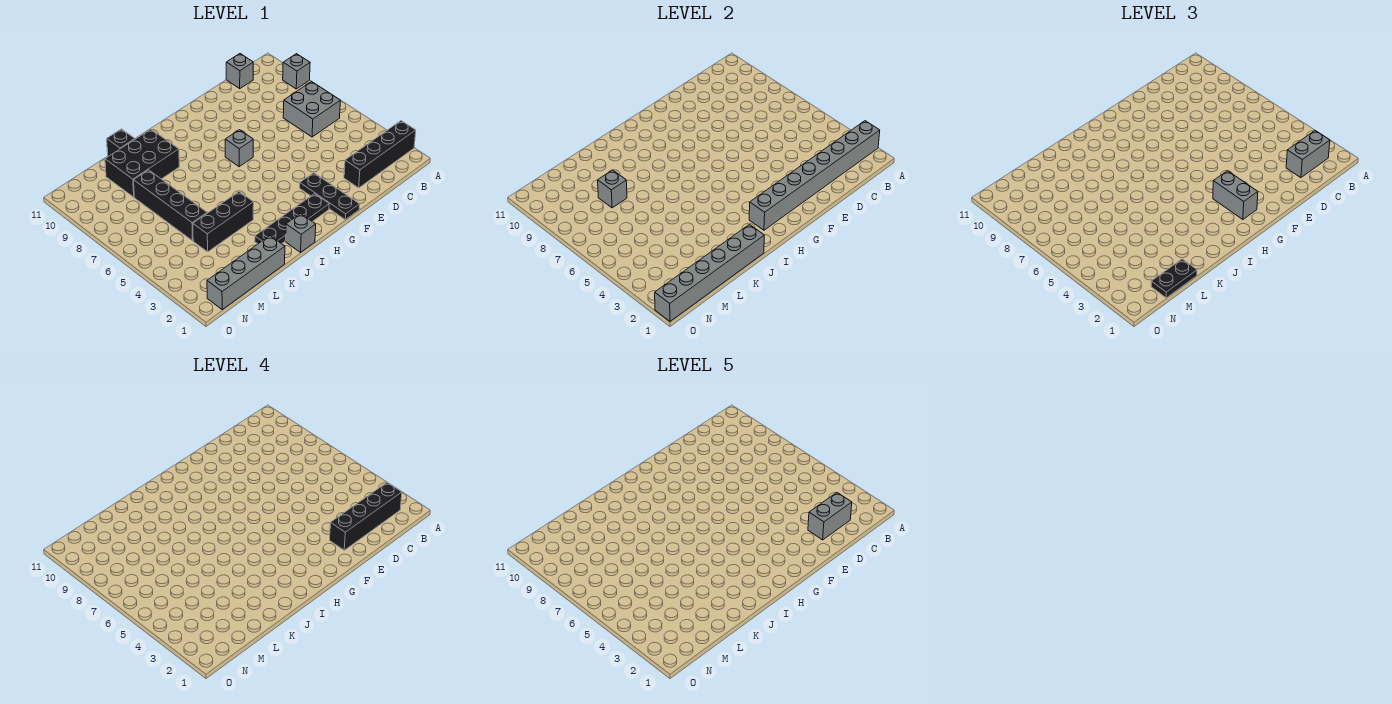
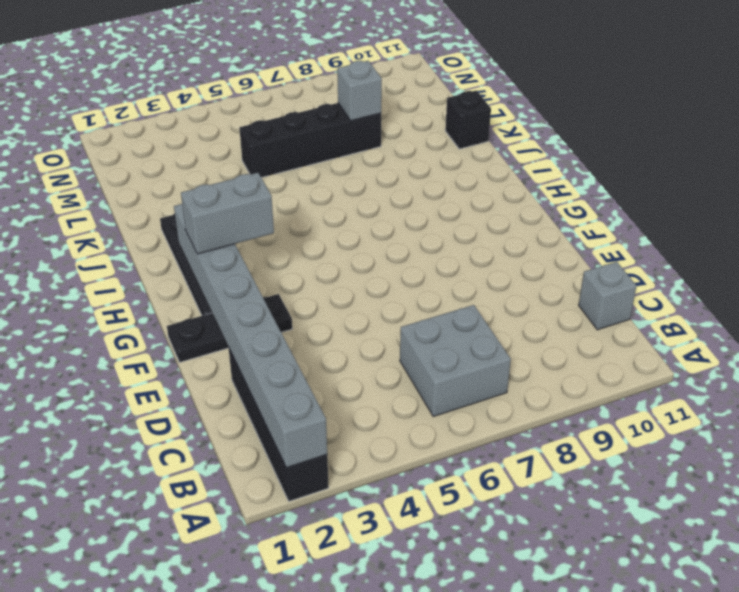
none -> grey brick A9 level 1
none -> grey brick G7 level 1
none -> grey brick I1 level 1

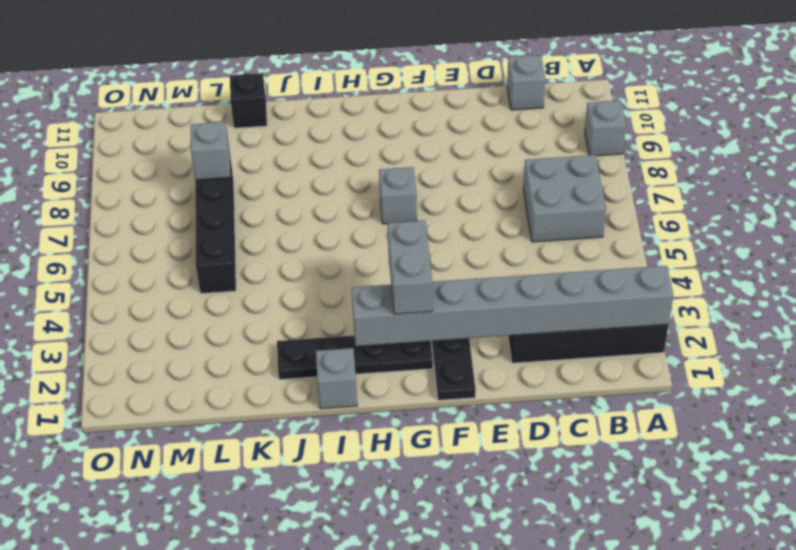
none -> black brick J4:L4 level 1
none -> black brick J9:L10 level 1
none -> grey brick K1:N1 level 1

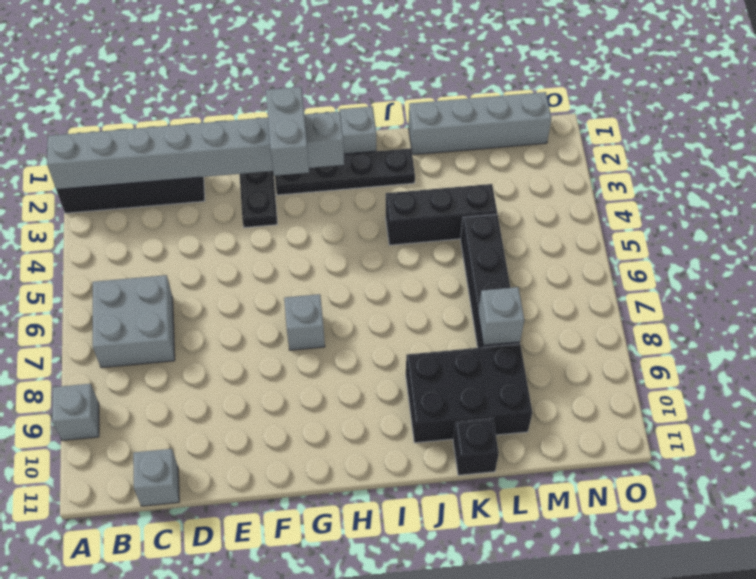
none -> grey brick J1:O1 level 2
none -> grey brick B2:C2 level 3
none -> black plate L1:M1 level 3

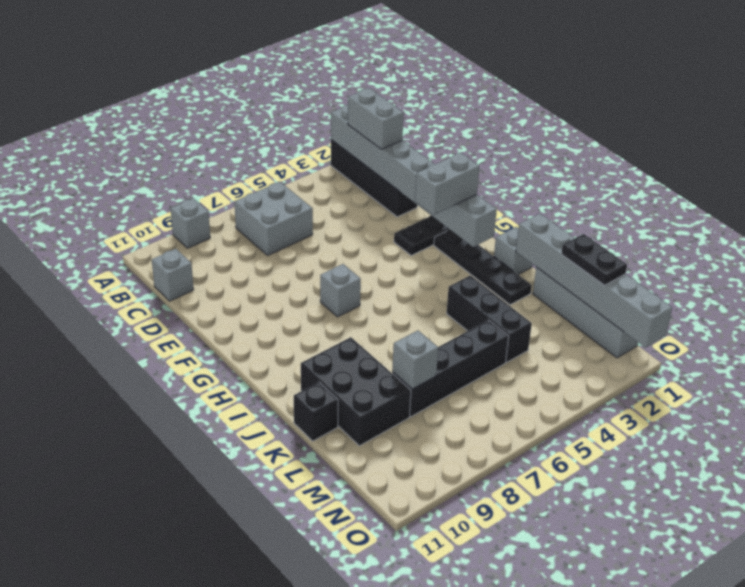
none -> black brick B2:E2 level 4
none -> grey brick C2:D2 level 5

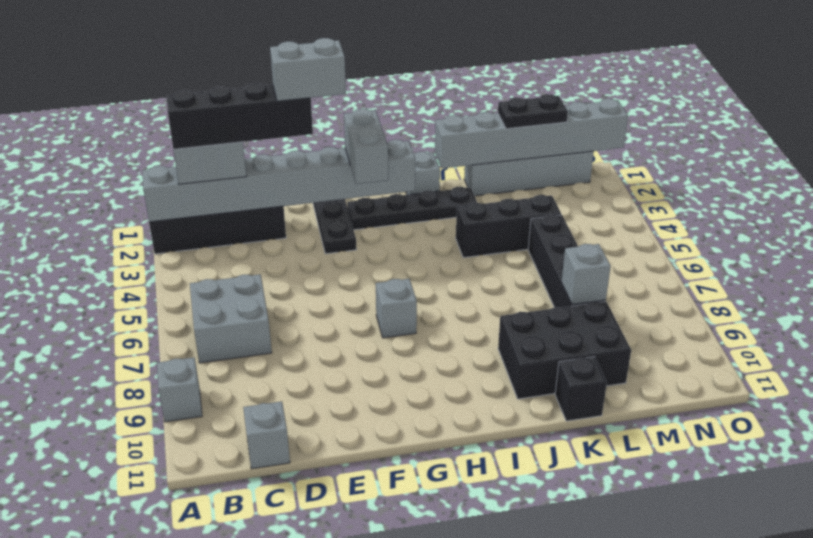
grey brick E2:F2 level 5 -> grey brick C2:D2 level 5

